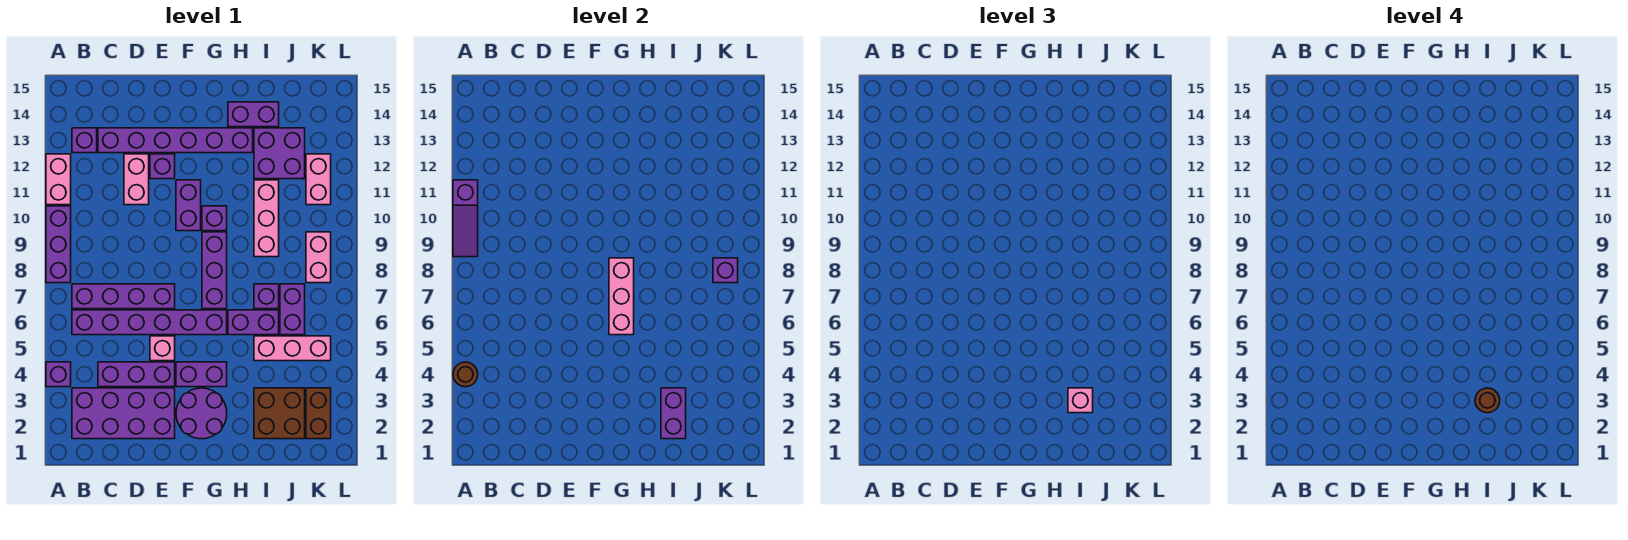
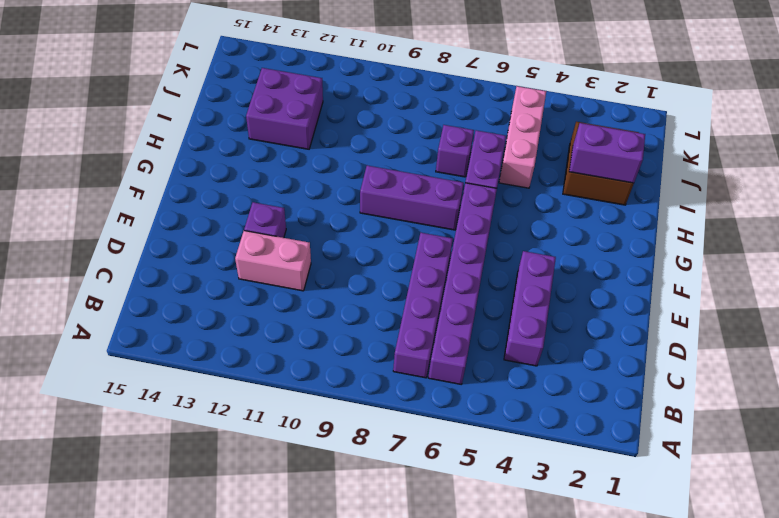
none -> purple brick A4 level 1
none -> purple brick A8:A10 level 1
none -> pink brick A11:A12 level 1
none -> purple brick B2:E3 level 1

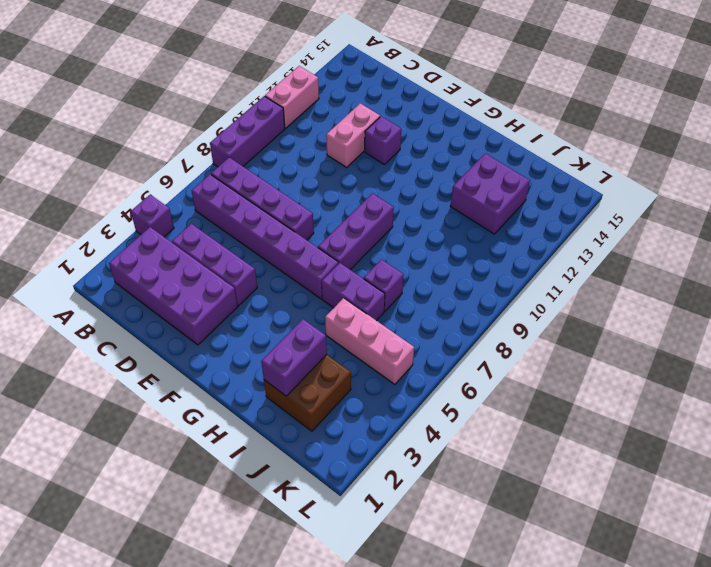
none -> purple brick B13 level 1
none -> purple brick C13:H13 level 1
none -> pink brick E5 level 1
none -> purple round brick F2:G3 level 1

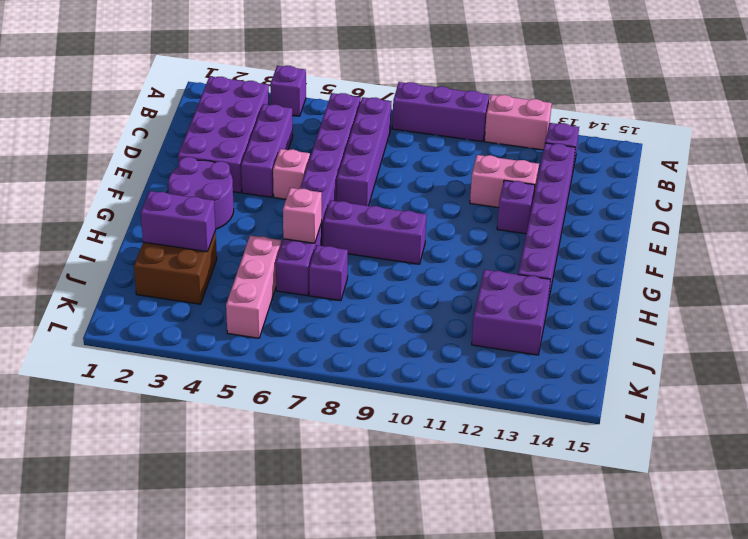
pink brick H6 level 2 -> pink brick I3 level 3
none -> purple brick F4:G4 level 1
none -> purple brick F10:F11 level 1
none -> purple brick G10 level 1
none -> purple brick H14:I14 level 1

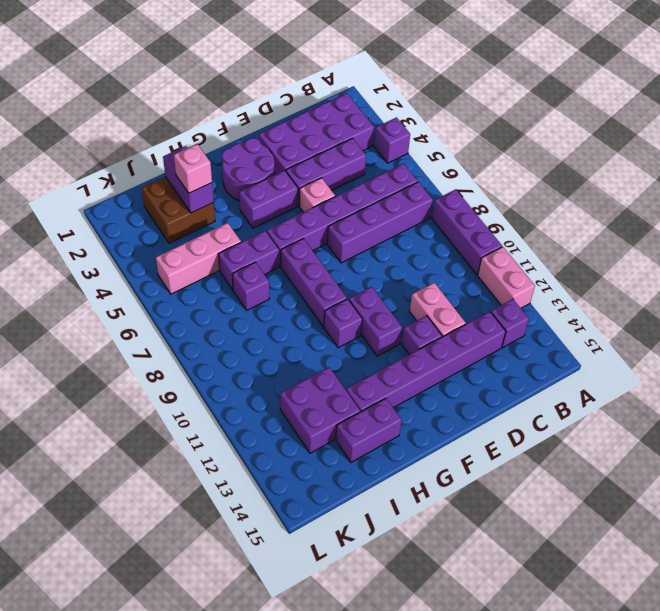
none -> pink brick I9:I11 level 1
none -> purple brick J6:J7 level 1
none -> brown brick K2:K3 level 1
none -> pink brick K8:K9 level 1

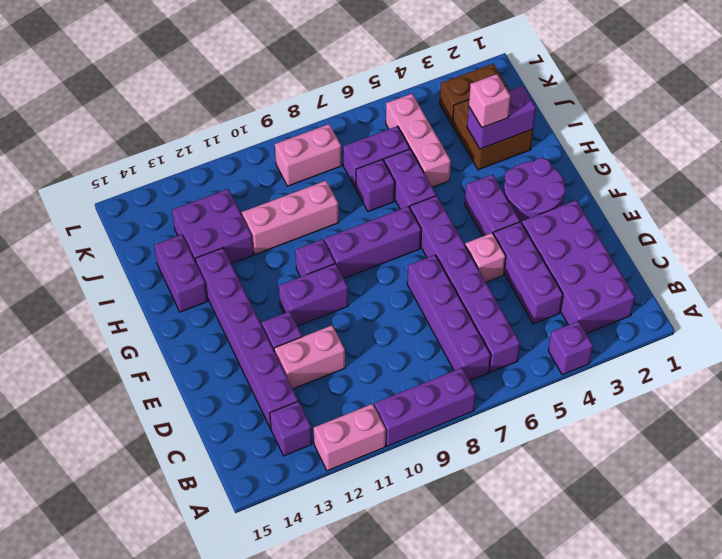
none -> pink brick K11:K12 level 1
none -> brown round brick A4 level 2
none -> purple slope A9:A11 level 2 top 11
none -> pink brick G6:G8 level 2

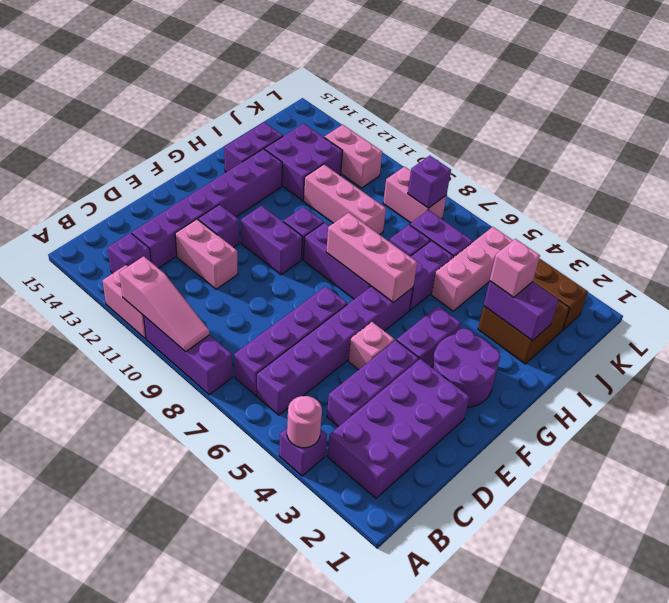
pink round brick A4 level 2 -> brown round brick A4 level 2
pink slope A9:A11 level 2 top 11 -> purple slope A9:A11 level 2 top 11
none -> brown round brick I3 level 4

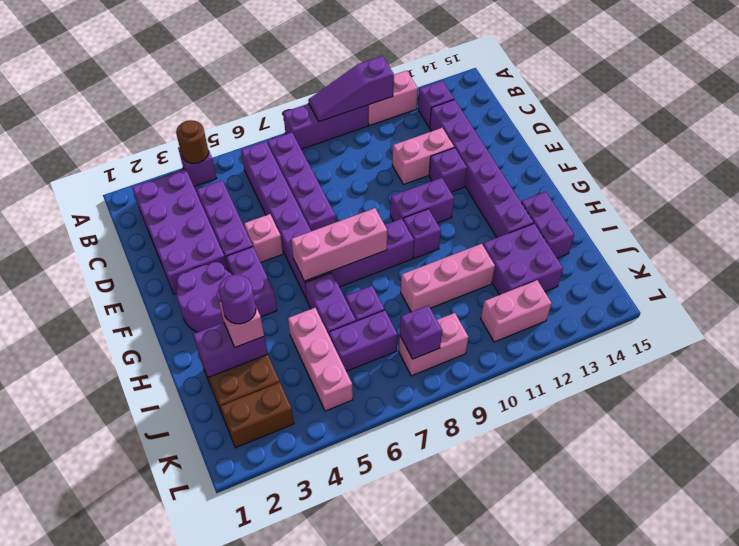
purple round brick I3 level 4 -> brown round brick I3 level 4

